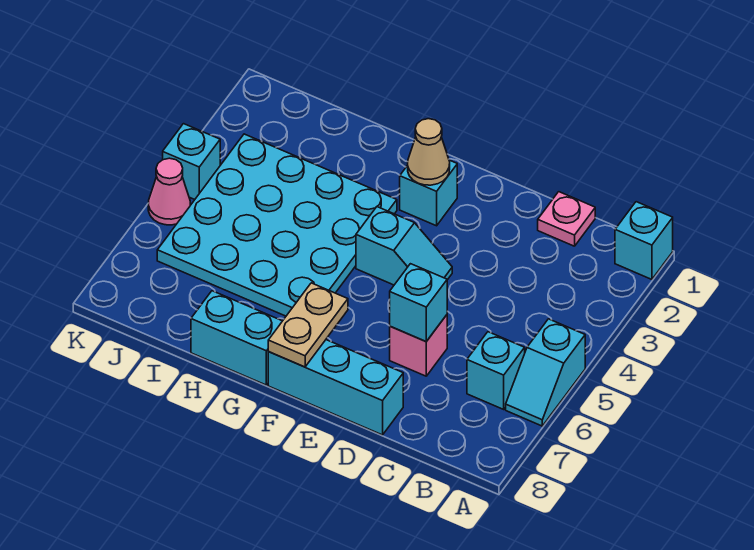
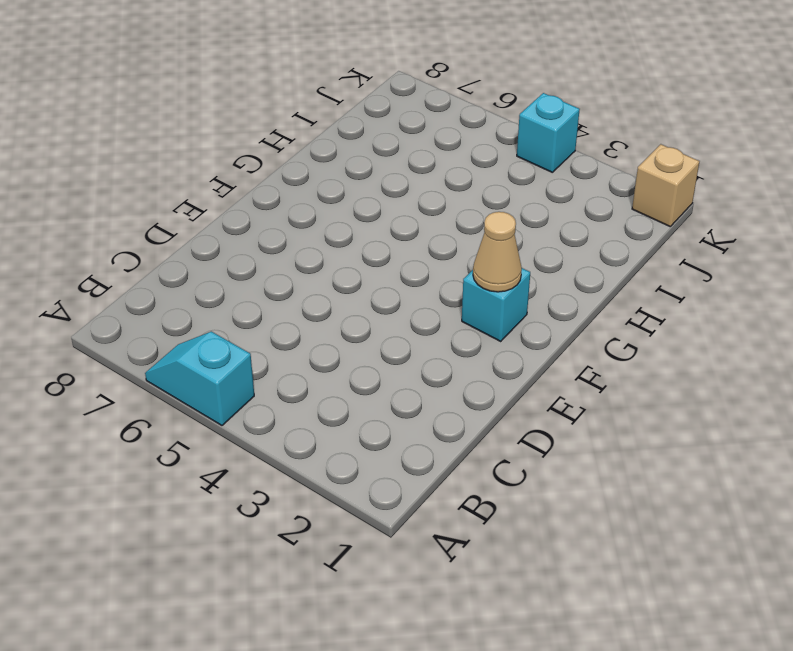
tan brick K1 level 1 -> none
none -> cyan brick A1 level 1
none -> cyan brick B6 level 1
none -> pink plate C1 level 1

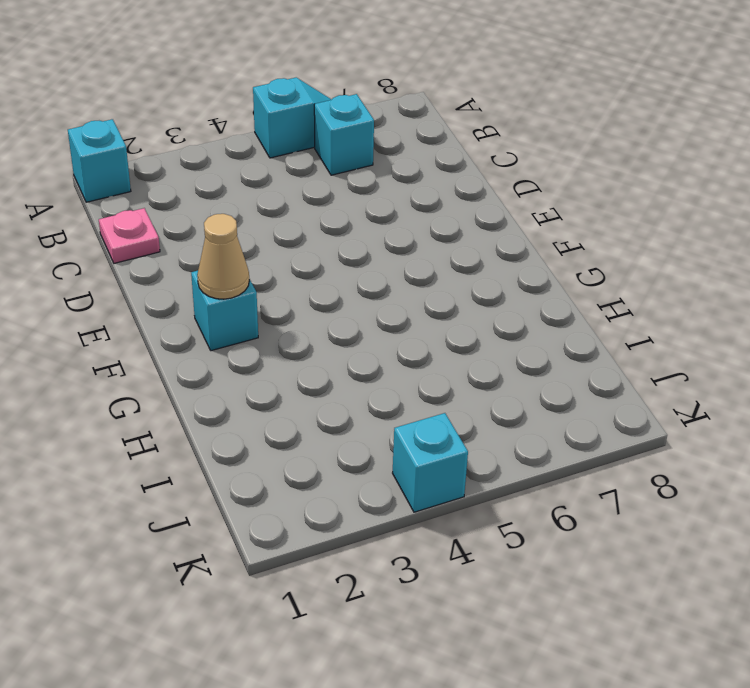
none -> pink brick D6 level 1
none -> cyan brick D8:F8 level 1
none -> cyan slope E4:F4 level 1 top F

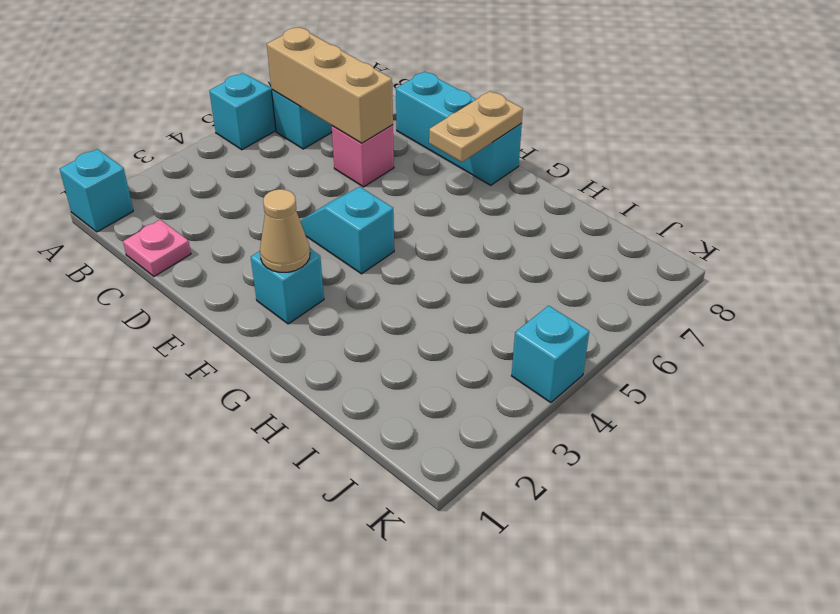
tan brick B6:D6 level 2 -> cyan brick D6 level 2
none -> cyan plate G3:J6 level 1
none -> cyan brick G8:H8 level 1
none -> pink cone K5 level 1

